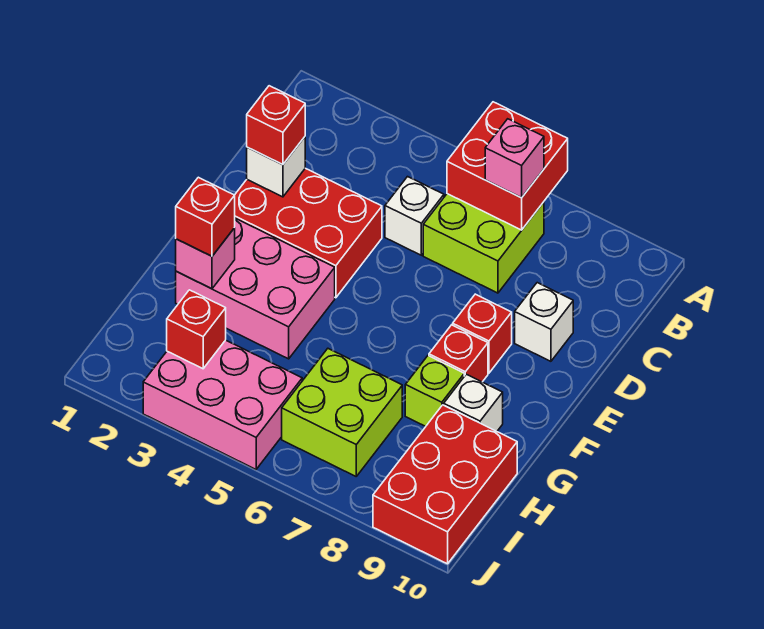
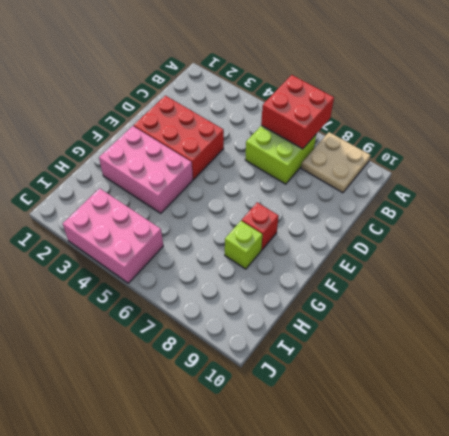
tan plate A8:B9 level 1 -> none
none -> white brick C5 level 1
none -> white brick D9 level 1
none -> red brick E8 level 1

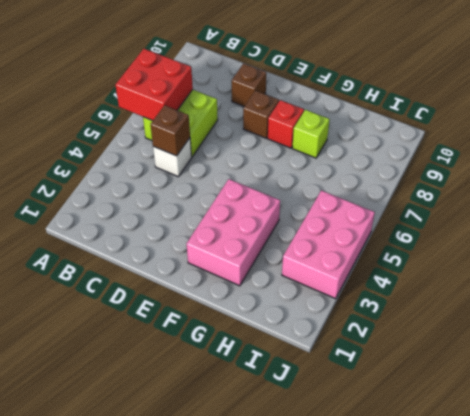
brown brick C5 level 2 -> none
brown brick D9 level 1 -> white brick D9 level 1
brown brick E8 level 1 -> red brick E8 level 1
none -> red brick D2:E4 level 1
none -> white brick G9 level 1
none -> lime brick H6:I7 level 1

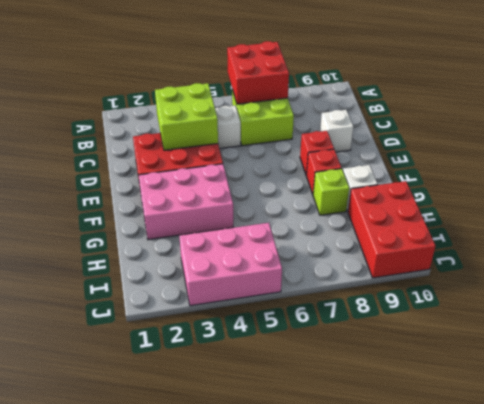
lime brick C3:D4 level 2 -> lime brick H6:I7 level 1
none -> white brick D2 level 2
none -> pink brick G2 level 2
none -> red brick I3 level 2

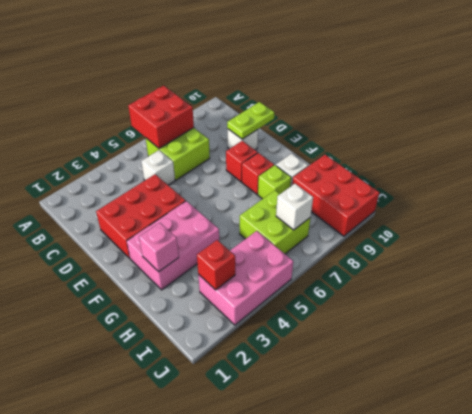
lime plate D9:D10 level 2 -> none
white brick I7 level 2 -> white brick D2 level 2
none -> pink brick B7 level 3
none -> red brick D2 level 3
none -> red brick G2 level 3

